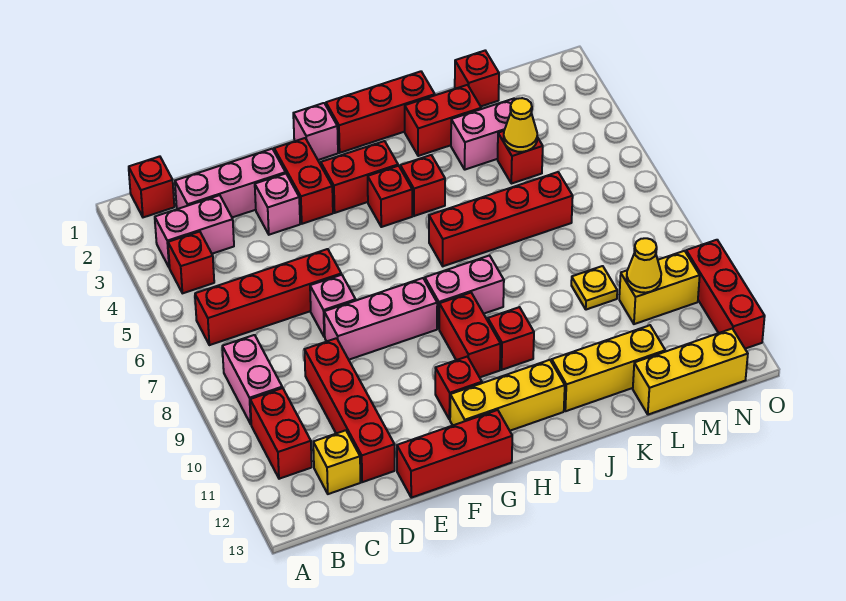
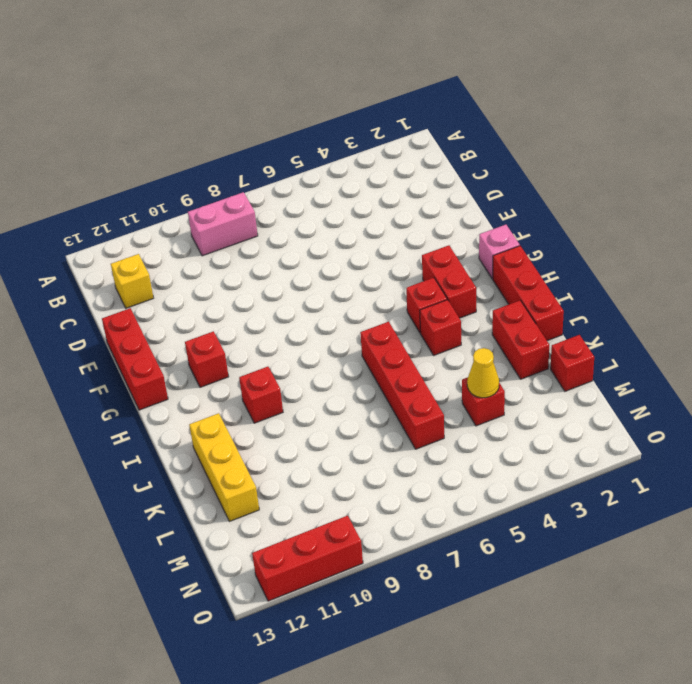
none -> red brick B1 level 1
none -> pink brick B3:C3 level 1
none -> red brick B4 level 1
none -> red brick B6:E6 level 1

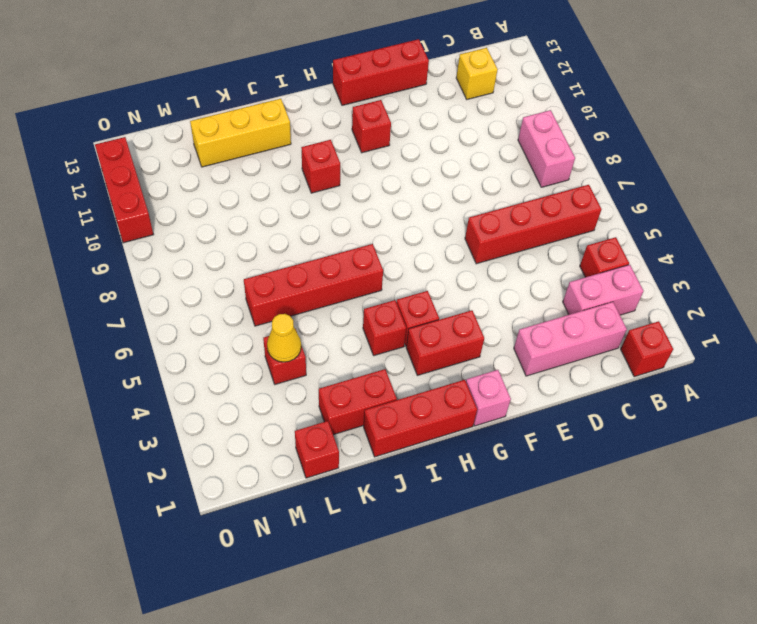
none -> red brick B10:B11 level 1
none -> red brick D9:D12 level 1
none -> pink brick E3 level 1
none -> pink brick E7 level 1

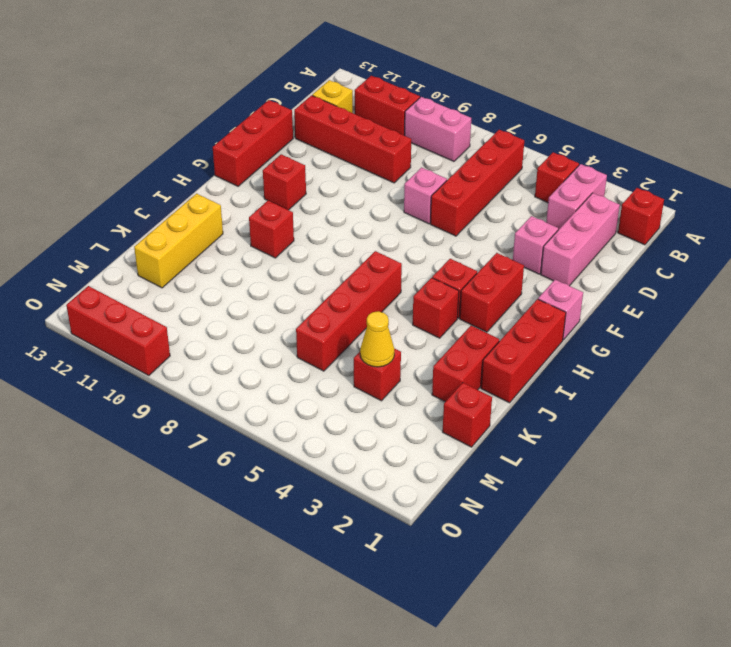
none -> pink brick E8:G8 level 1
none -> red brick F2:F3 level 1
none -> yellow brick G12:I12 level 1
none -> pink brick H8:I8 level 1

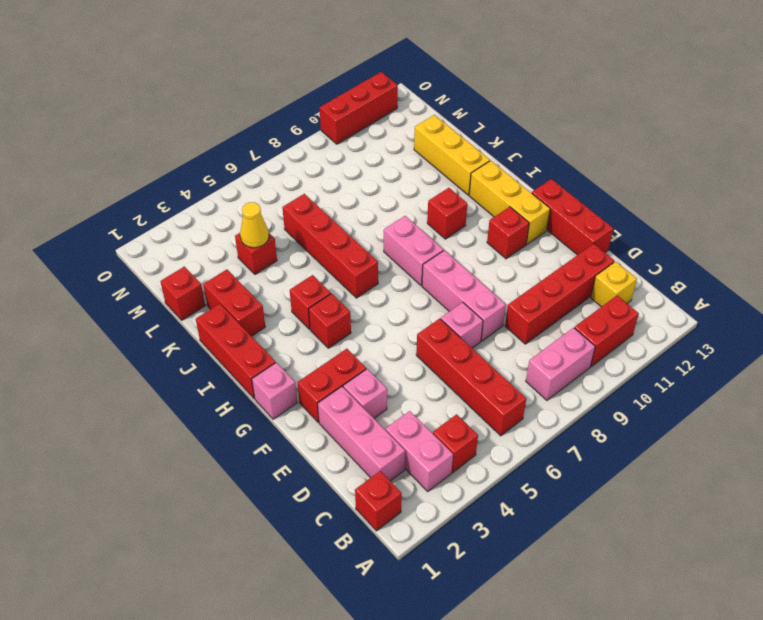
none -> red brick G3:H3 level 1
none -> red brick H9:H10 level 1
none -> pink brick K3:L3 level 1
none -> yellow plate L9 level 1

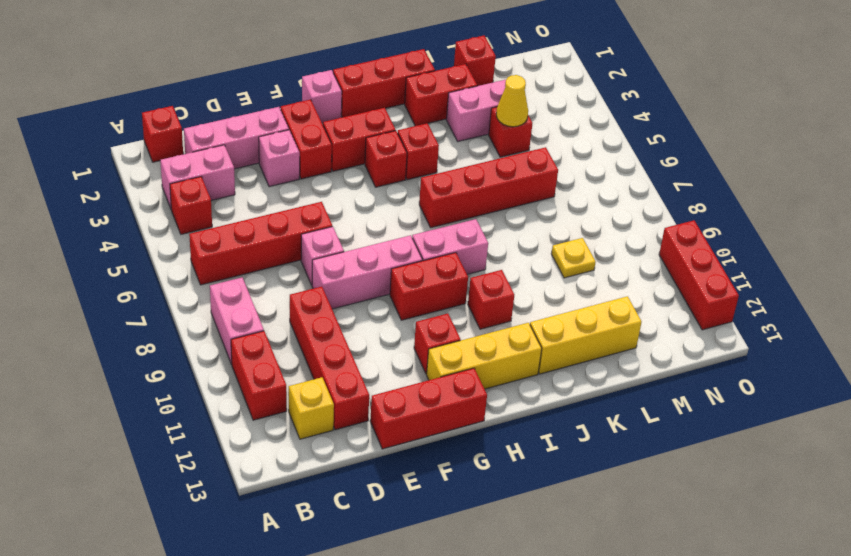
red brick G9:H9 level 1 -> red brick H9:H10 level 1
none -> yellow brick L13:N13 level 1
none -> yellow brick M10:N10 level 1
none -> yellow cone M10 level 2

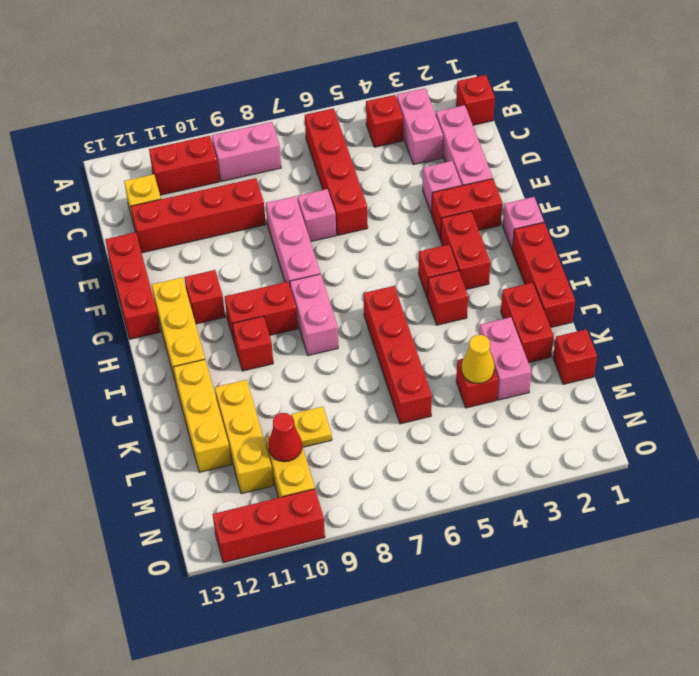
yellow brick K11:M11 level 1 -> yellow brick L13:N13 level 1
red cone M10 level 2 -> yellow cone M10 level 2

